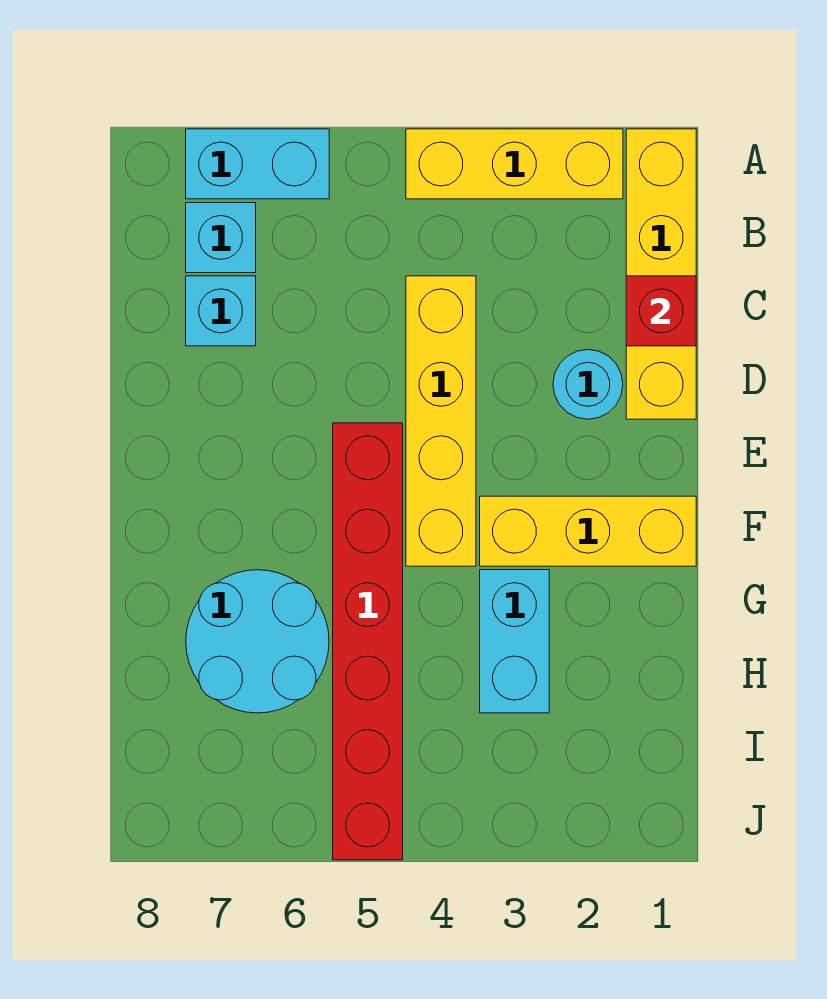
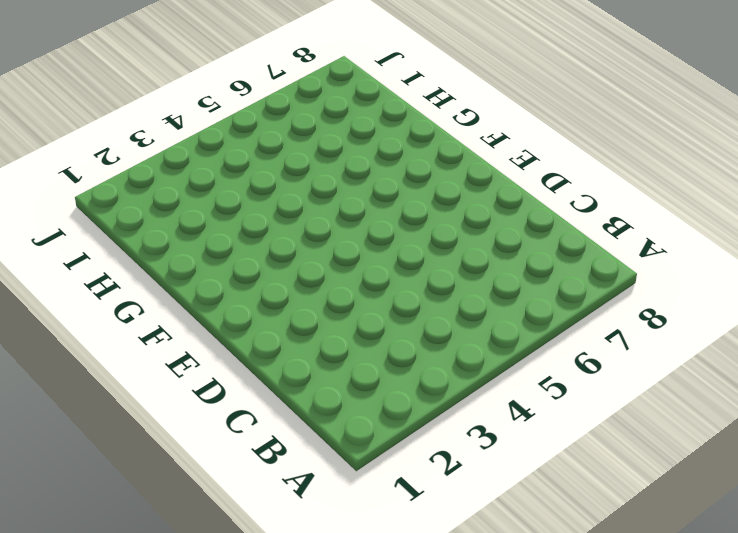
none -> yellow brick A1:D1 level 1
none -> yellow brick A2:A4 level 1
none -> cyan brick A6:A7 level 1

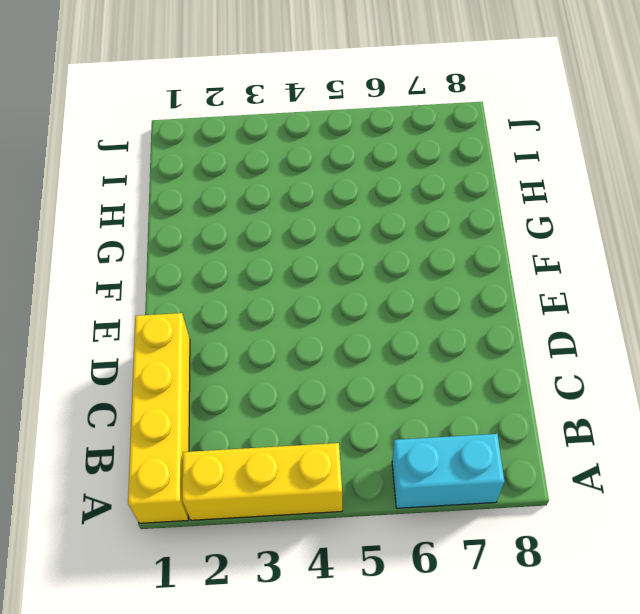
none -> cyan brick B7 level 1
none -> yellow brick C4:F4 level 1
none -> cyan brick C7 level 1

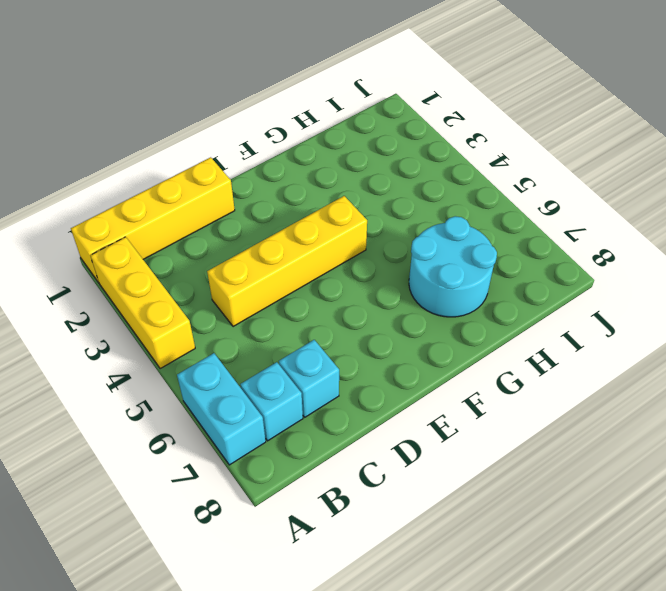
none -> cyan round brick D2 level 1
none -> red brick E5:J5 level 1
none -> yellow brick F1:F3 level 1

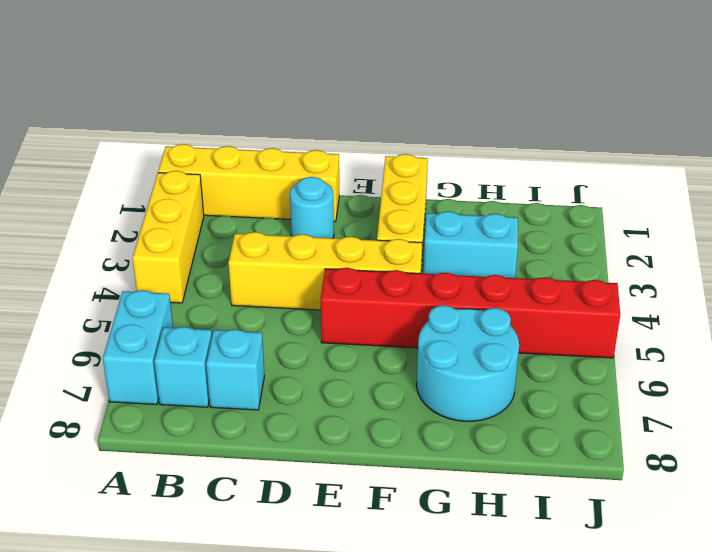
none -> red brick C1 level 2

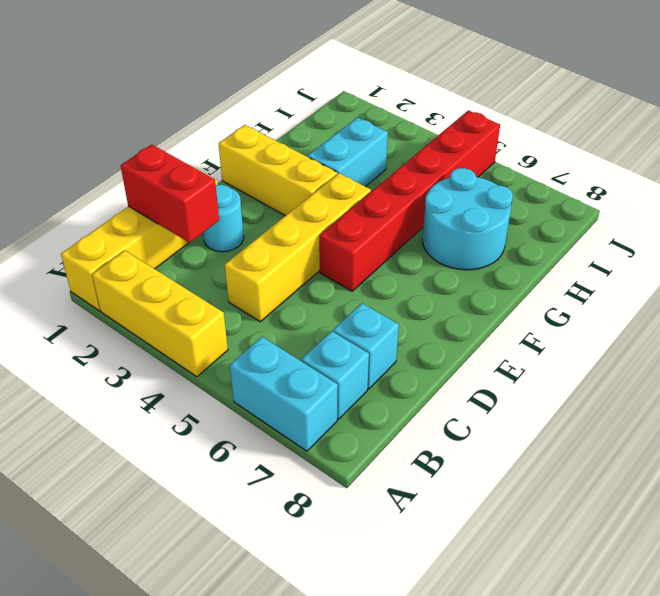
red brick C1:C2 level 2 -> red brick C1 level 2

